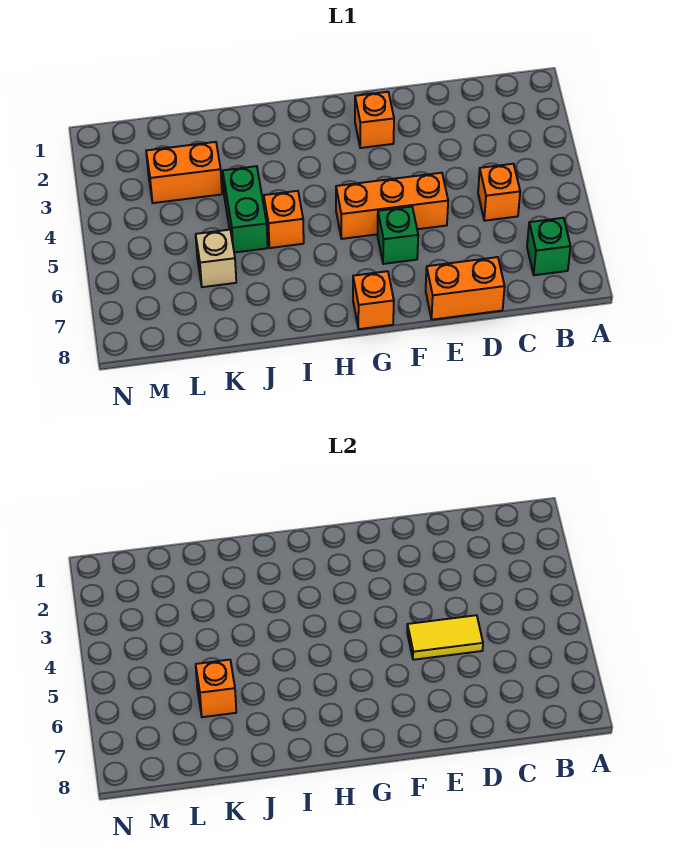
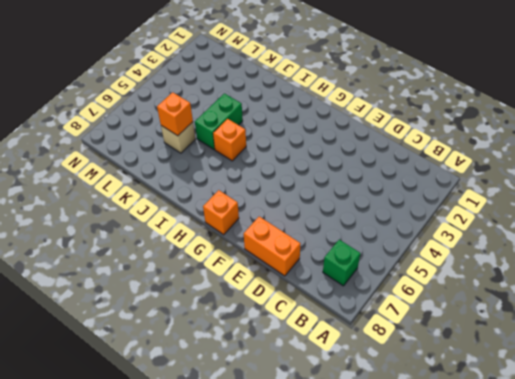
none -> orange brick C5 level 1
none -> orange brick E5:G5 level 1
none -> orange brick F2 level 1

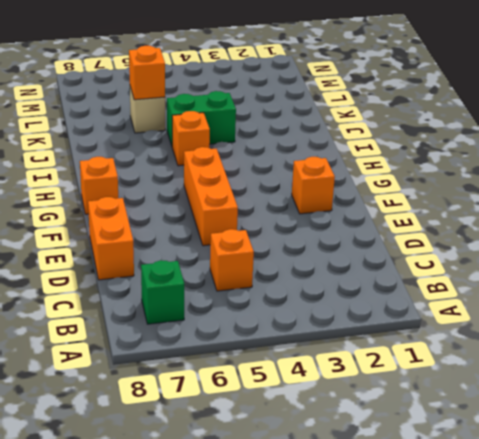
none -> green brick F6 level 1
none -> orange brick K3:L3 level 1
none -> yellow tile D5:E5 level 2

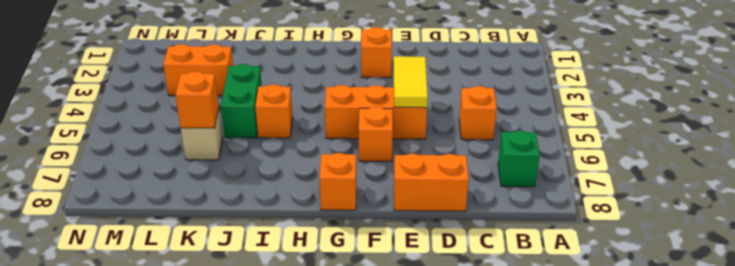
yellow tile E4:E5 level 2 -> yellow tile D5:E5 level 2
orange brick F6 level 1 -> green brick F6 level 1

